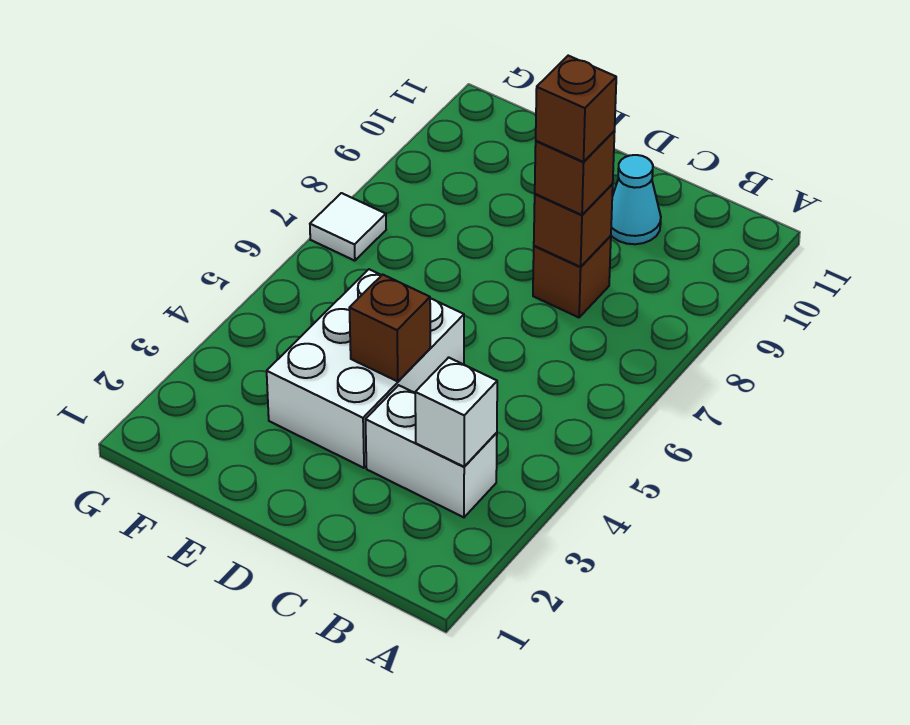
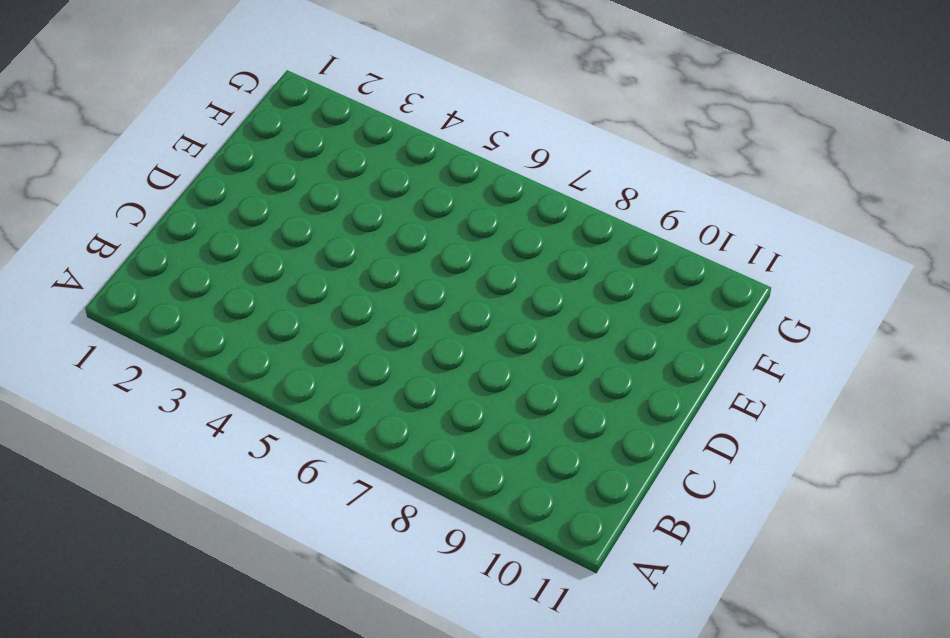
none -> white brick B3:C3 level 1
none -> brown brick C8 level 1

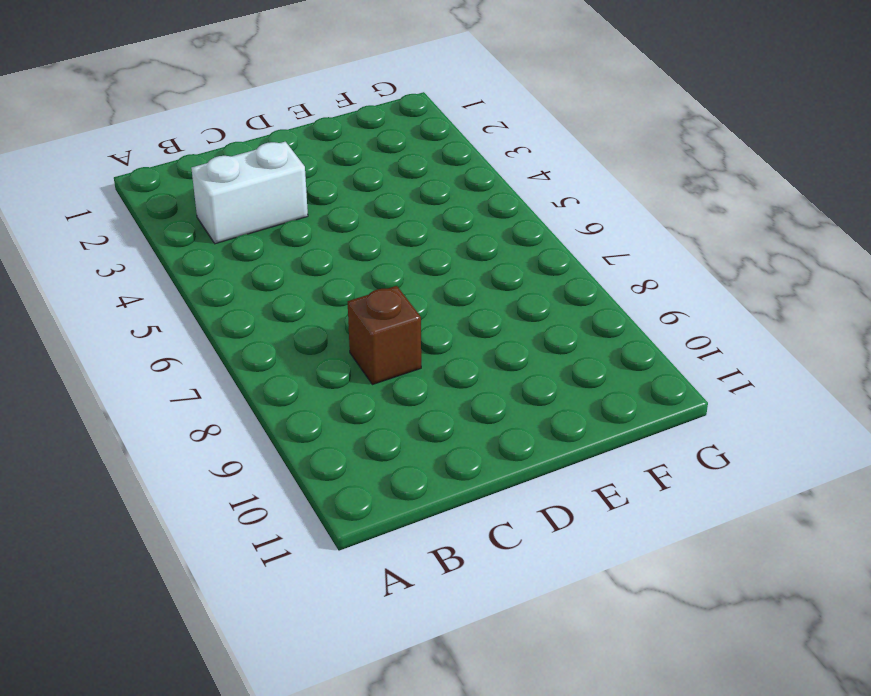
none -> cyan cone C10 level 1
none -> white brick D3:E5 level 1

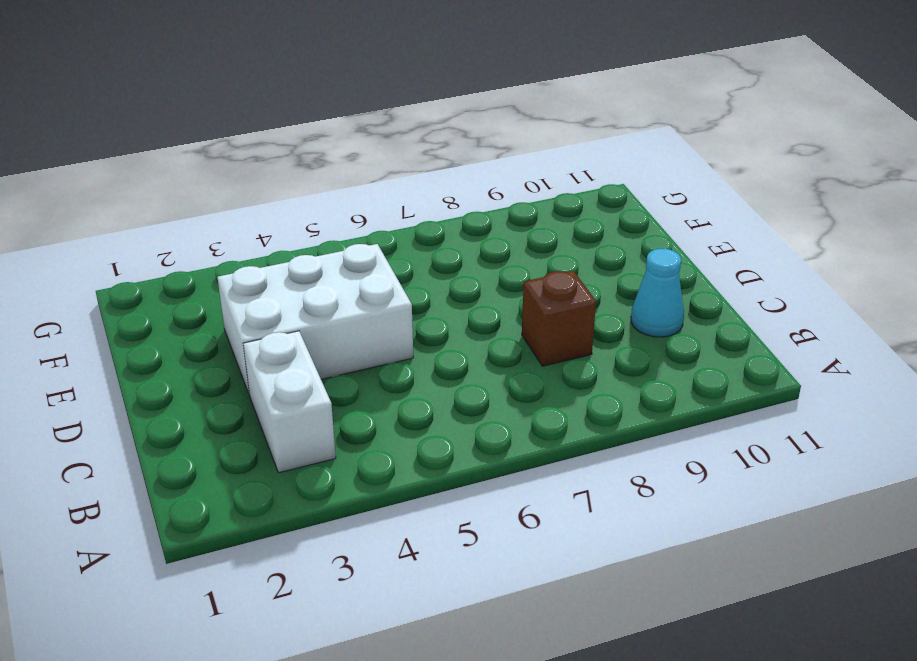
none -> white tile G7 level 1
none -> white brick B3 level 2

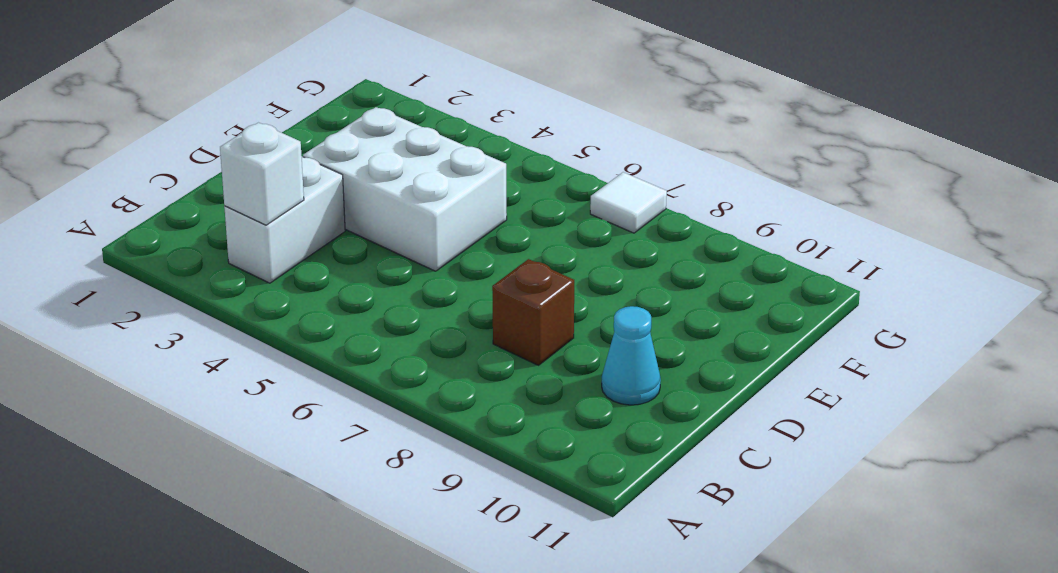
none -> brown brick C8 level 2
none -> brown brick D4 level 2

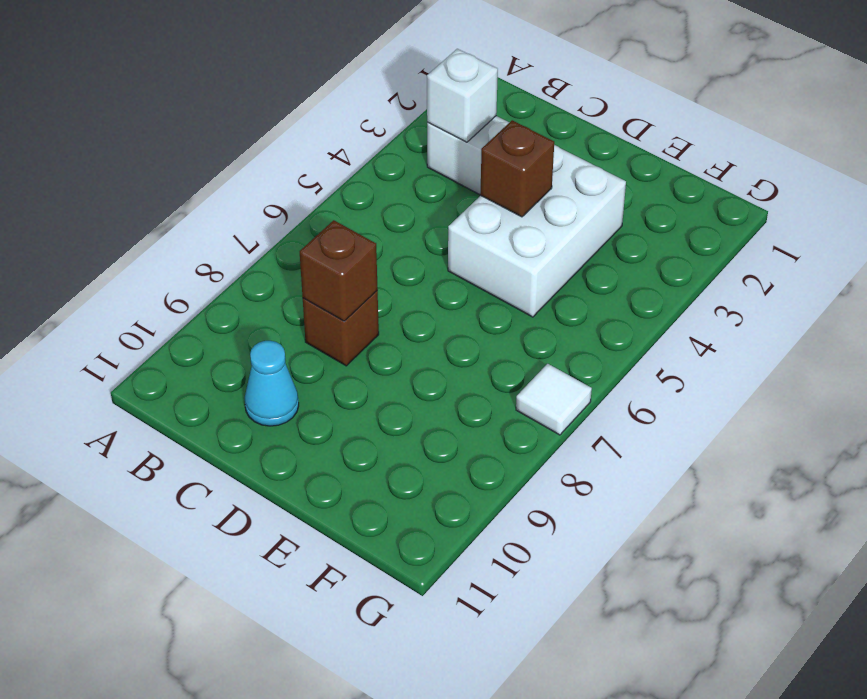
none -> brown brick C8 level 3
none -> brown brick C8 level 4

